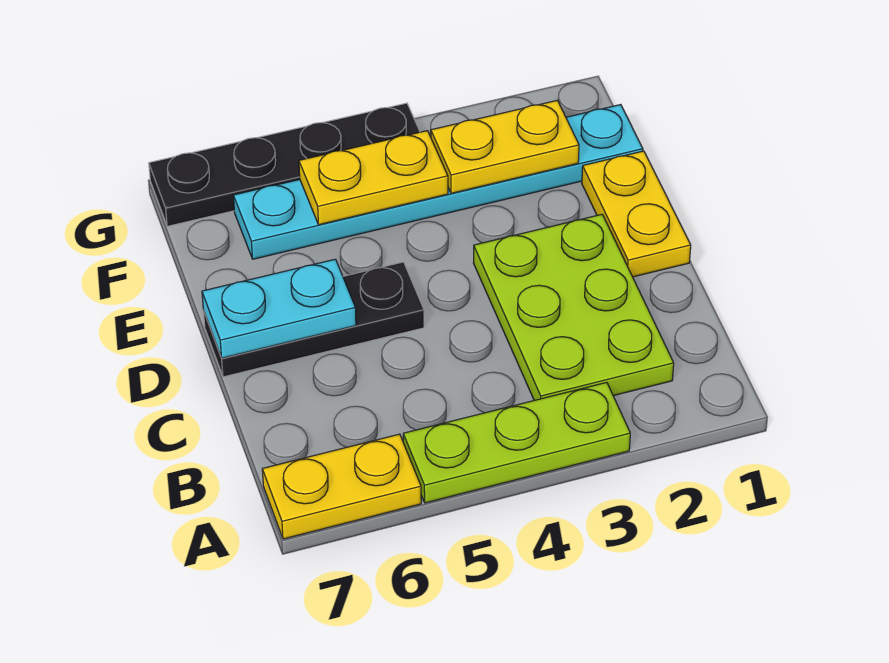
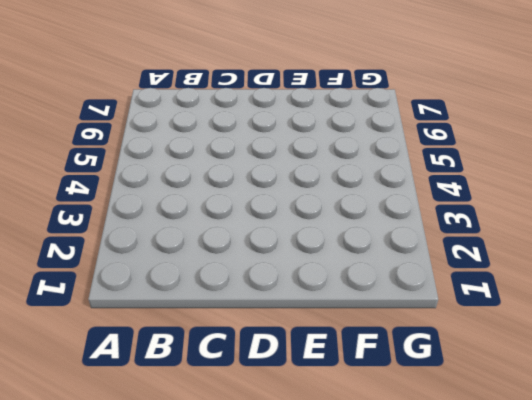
none -> lime plate A3:A5 level 1
none -> yellow plate A6:A7 level 1

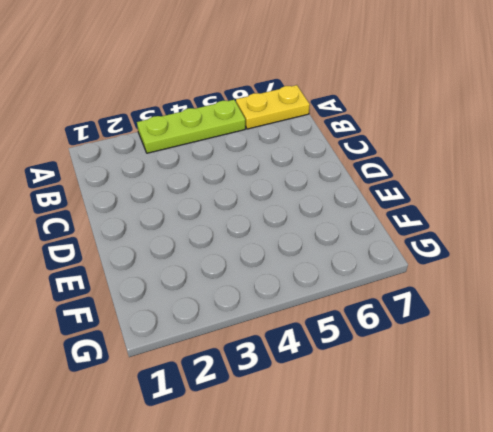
none -> lime plate B2:D3 level 1
none -> yellow plate D1:E1 level 1

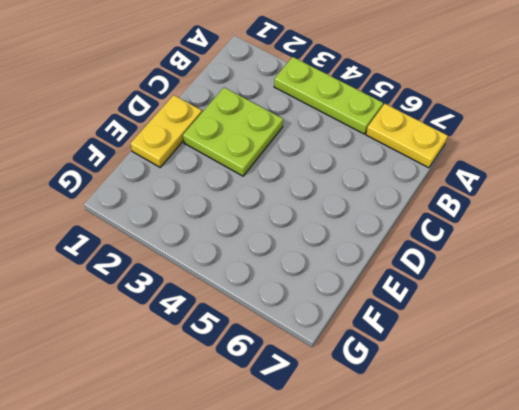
lime plate C2:D3 level 1 -> lime plate B2:D3 level 1
none -> black plate D5:D7 level 1
none -> cyan plate F1:F6 level 1

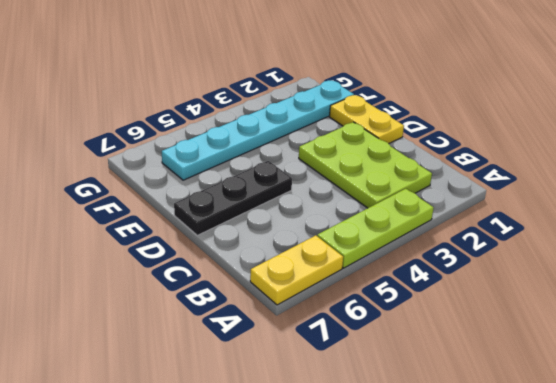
none -> black plate G4:G7 level 1
none -> cyan plate D6:D7 level 2

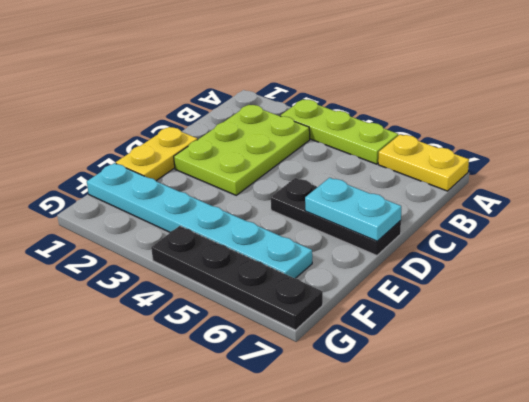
none -> yellow plate F2:F3 level 2
none -> yellow plate F4:F5 level 2

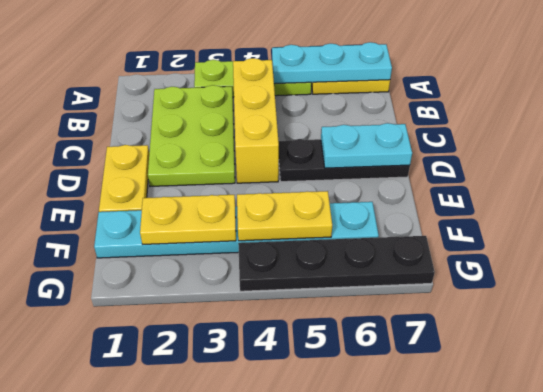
cyan plate A5:A7 level 2 -> none
yellow brick B4:D4 level 1 -> none

